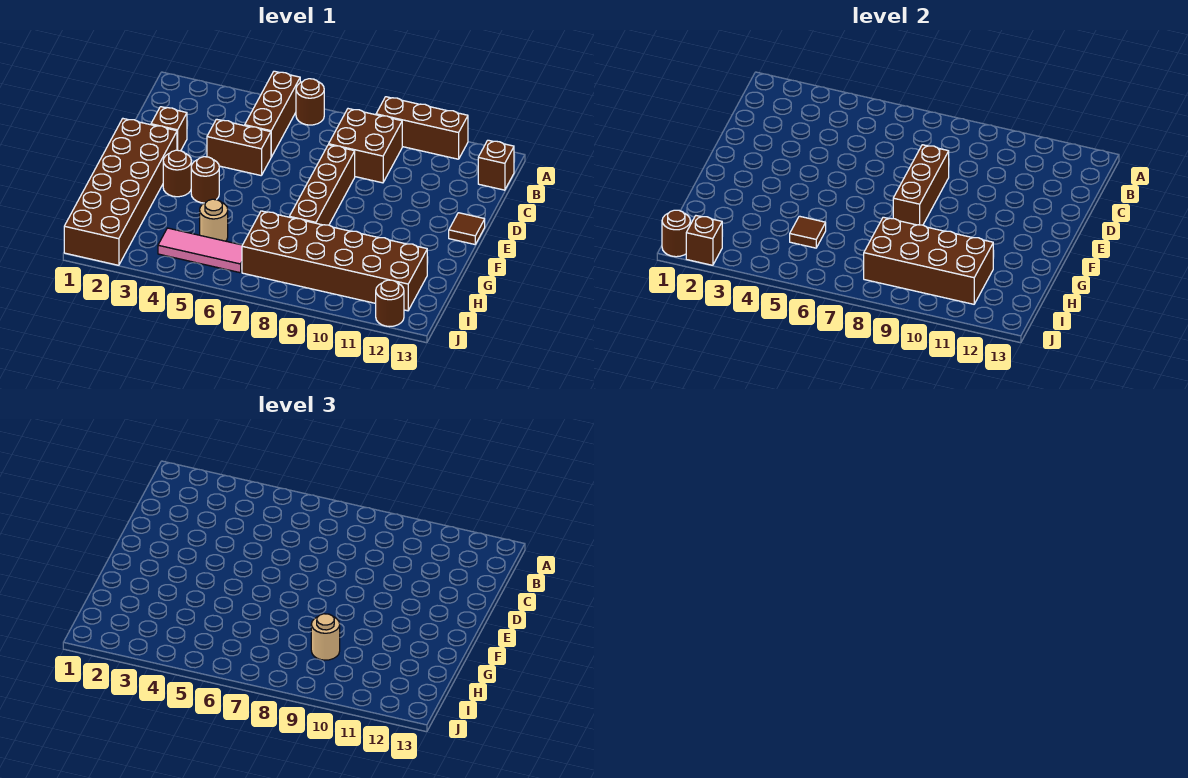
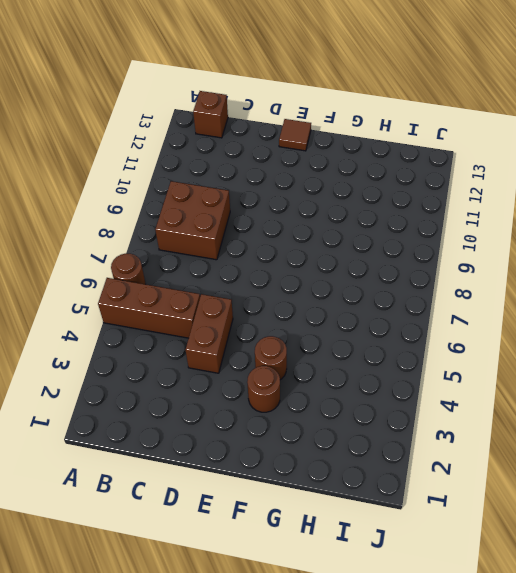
none -> brown brick A9:A11 level 1
none -> brown brick D2 level 1
none -> brown brick D8:G8 level 1

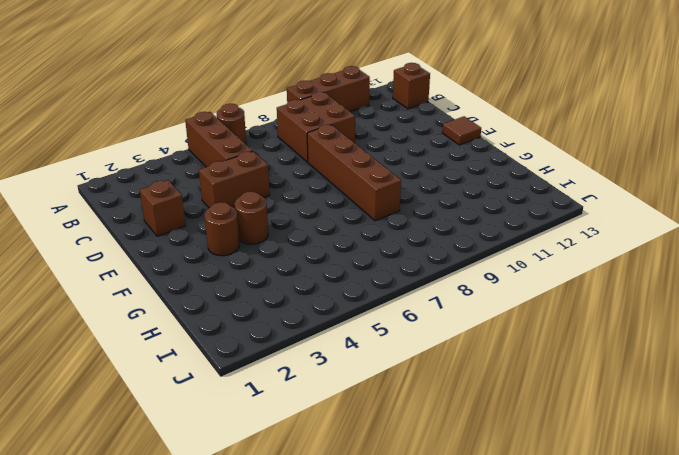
none -> brown brick E1:J2 level 1
none -> tan round brick H5 level 1
none -> brown brick H7:I12 level 1

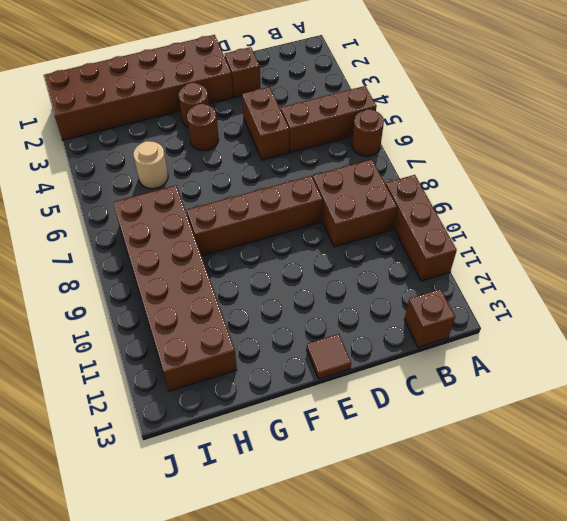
none -> pink tile I4:I6 level 1
none -> brown round brick J12 level 1
none -> brown brick D8:F8 level 2

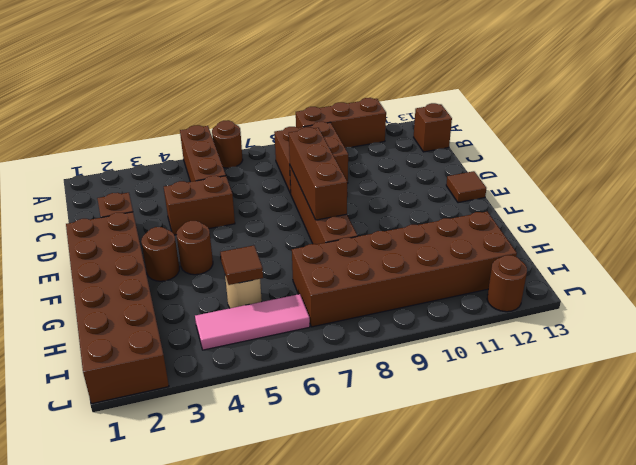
none -> brown brick H8:I11 level 2
none -> brown round brick J1 level 2
none -> brown brick J2 level 2

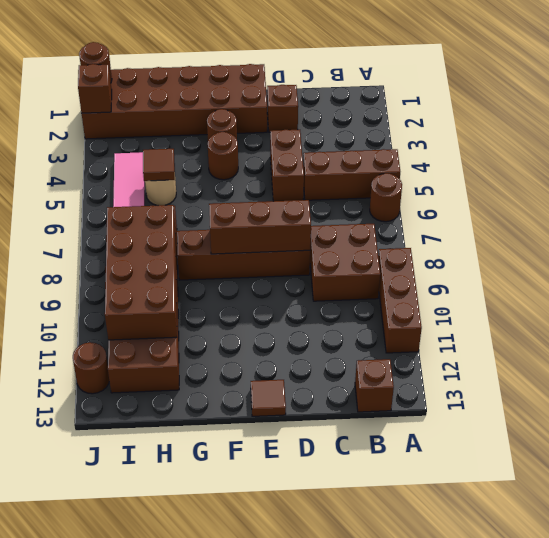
none -> tan round brick H9 level 3

